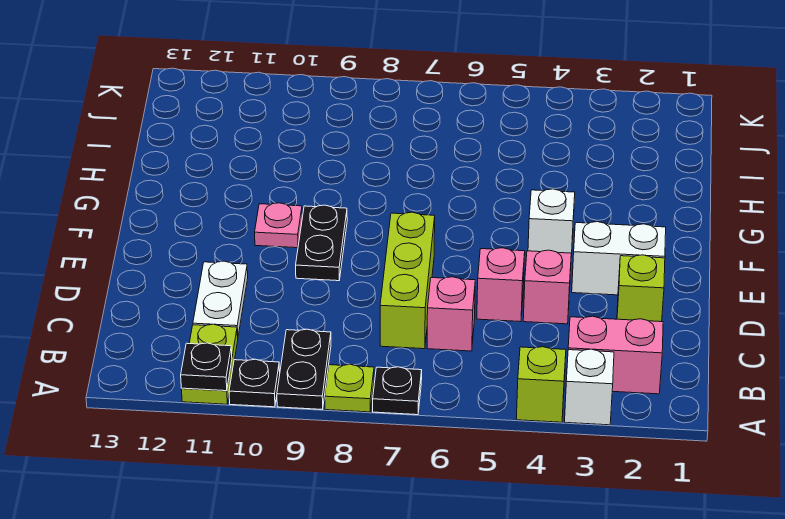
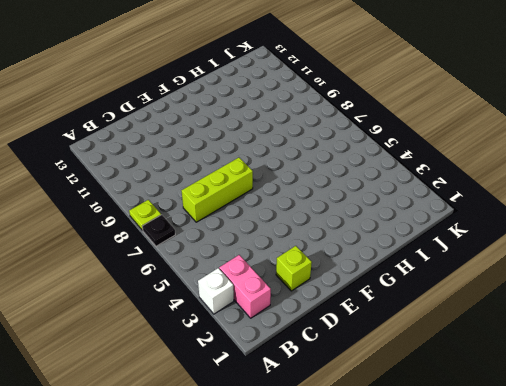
none -> lime brick A4 level 1
none -> black plate A9:B9 level 1
none -> black plate A10 level 1

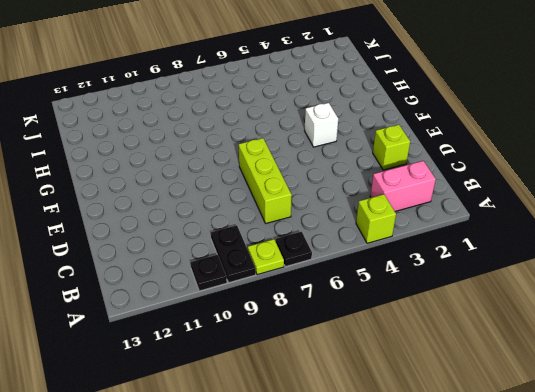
none -> white brick A3 level 1
none -> lime plate A11:B11 level 1
none -> pink brick C6 level 1

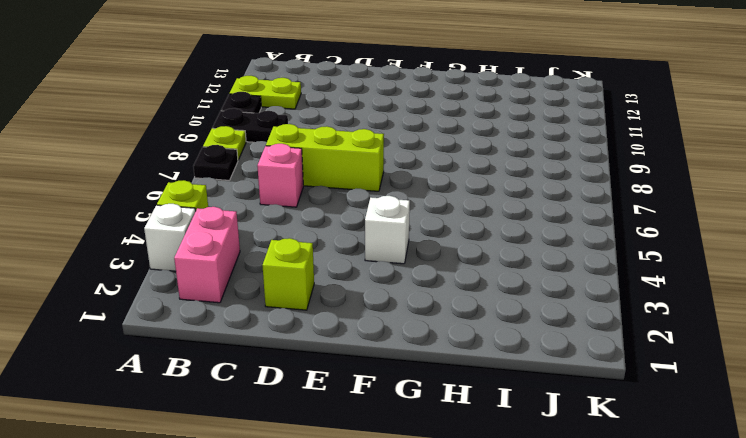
none -> white plate C11:D11 level 1
none -> pink brick D4 level 1
none -> pink brick D5 level 1

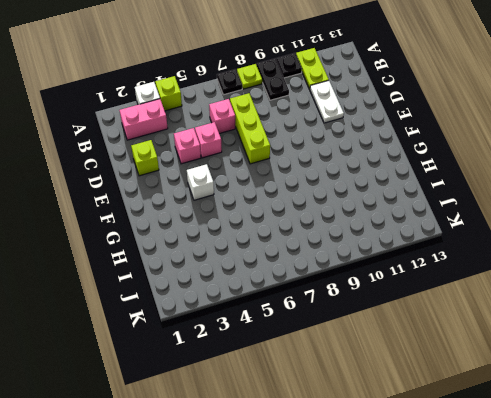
none -> white brick E2:E3 level 1
none -> black plate E9:F9 level 1
none -> pink plate F10 level 1

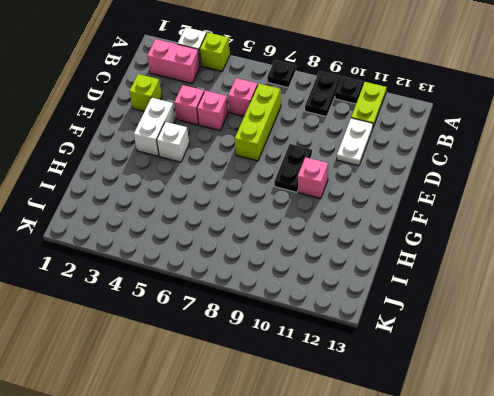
white brick E3:F3 level 1 -> white brick E2:E3 level 1
pink brick F10 level 1 -> pink plate F10 level 1
none -> lime plate A8 level 1
none -> black plate A11 level 2

